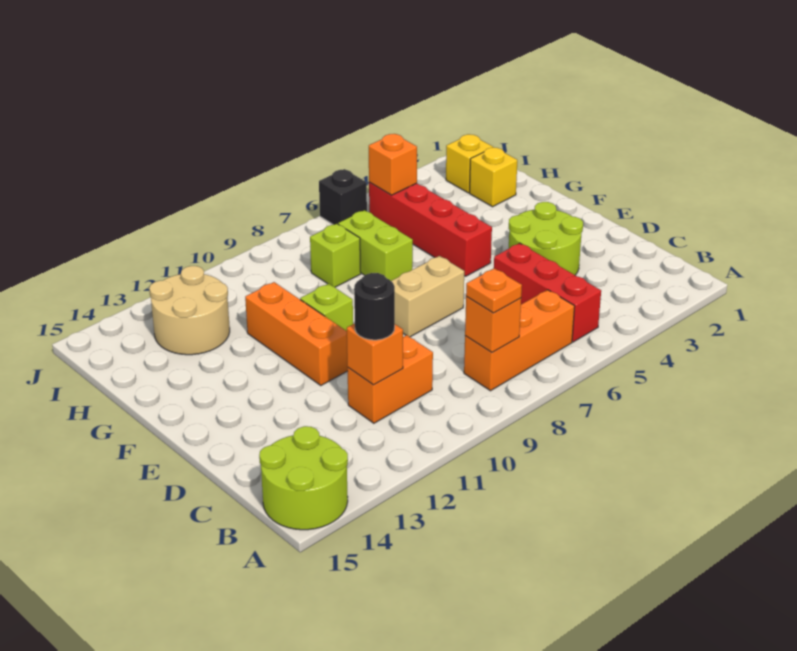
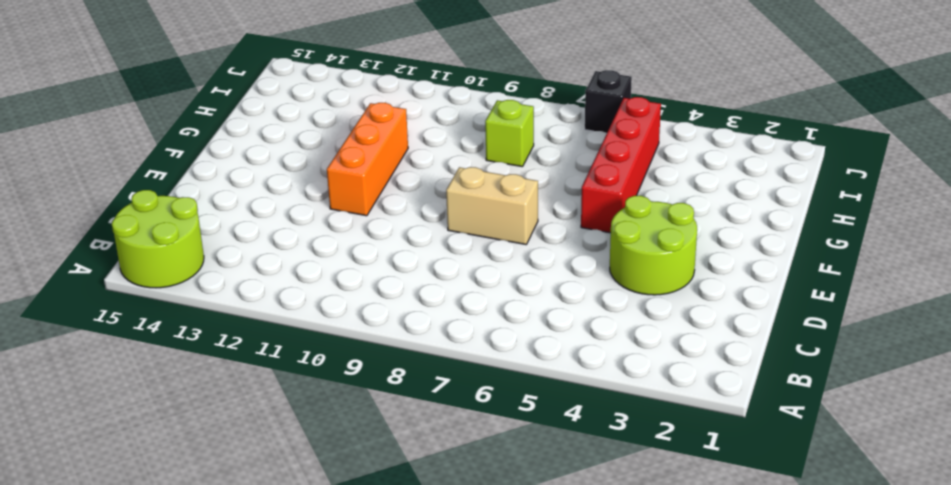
none -> red brick B5:D5 level 1
none -> orange brick B6:B8 level 1
none -> orange brick C10:C11 level 1

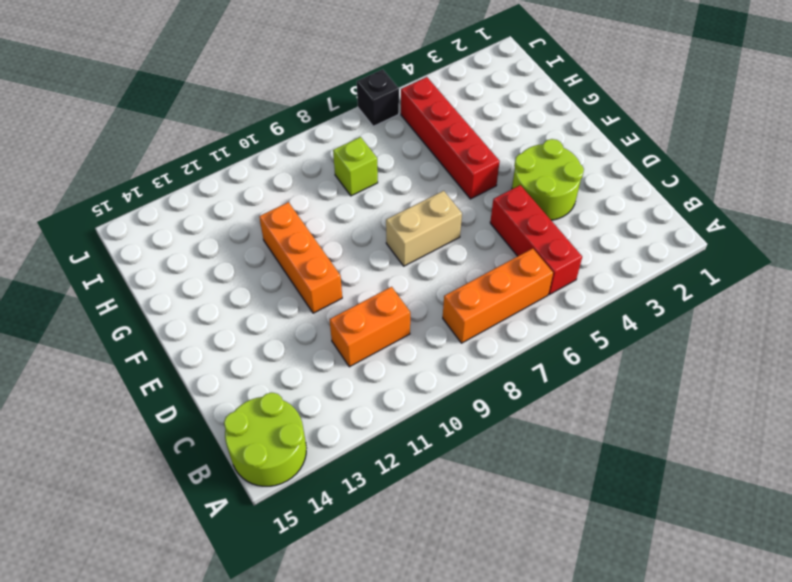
none -> lime brick F10 level 1
none -> lime brick G7:H7 level 1
none -> yellow brick H2 level 1

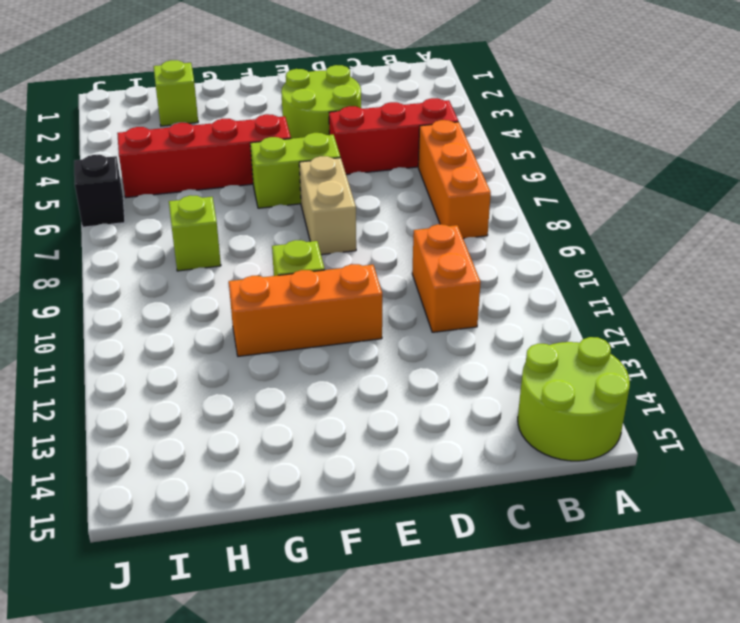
lime brick E6:F6 level 1 -> lime brick G7:H7 level 1
lime brick H2 level 1 -> yellow brick H2 level 1
none -> tan round brick H12:I13 level 1
none -> yellow brick I2 level 1
none -> orange brick B8 level 2

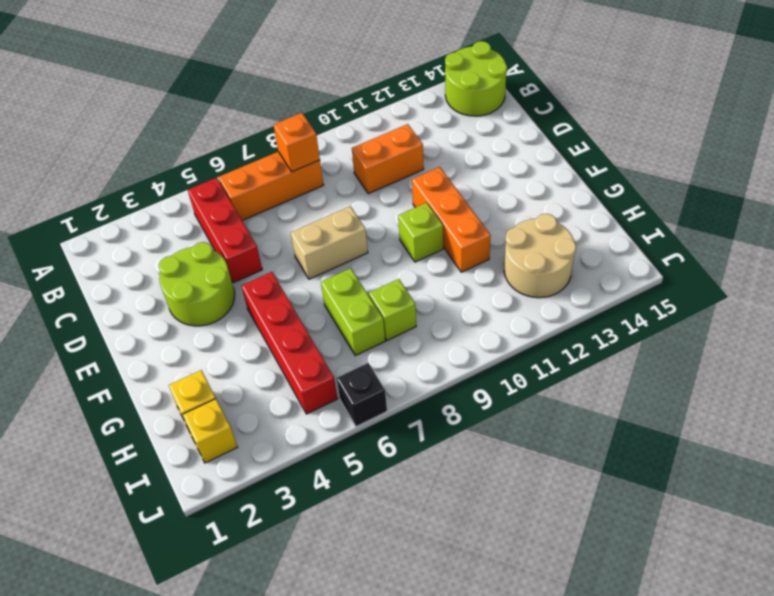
none -> orange brick C11 level 2
none -> orange brick I5 level 2
none -> orange plate B8 level 3

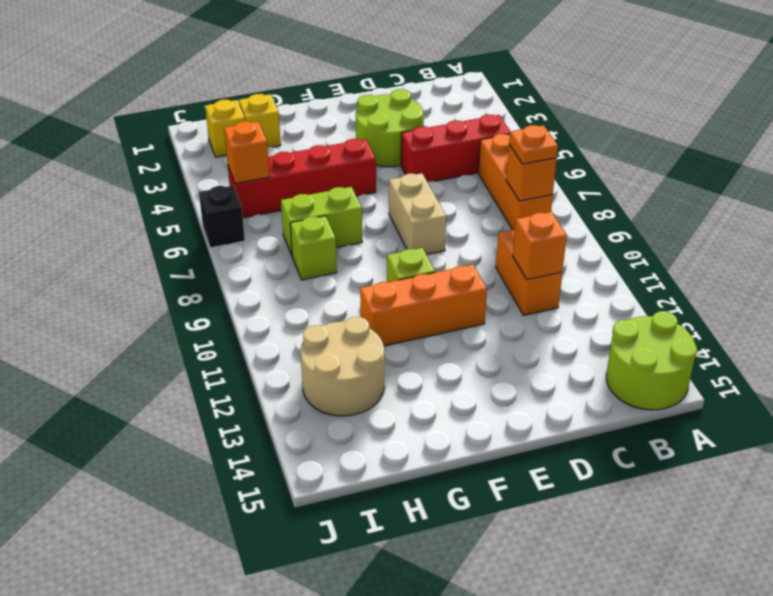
none -> black round brick C11 level 3

